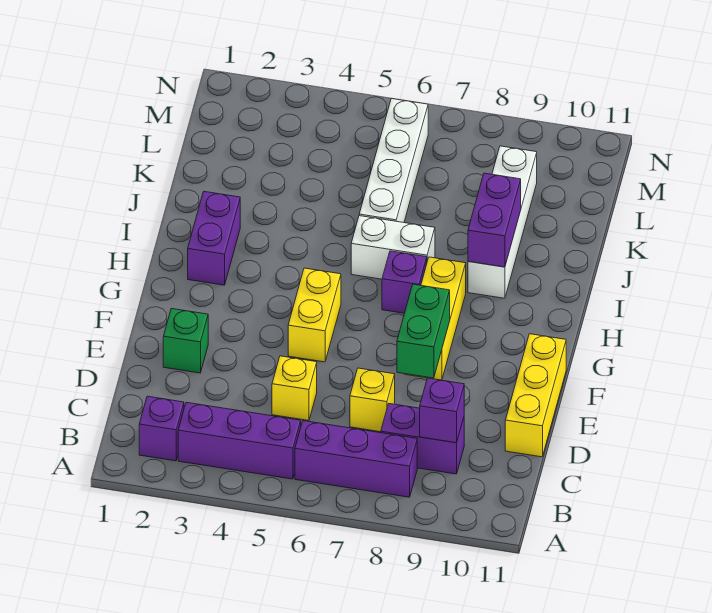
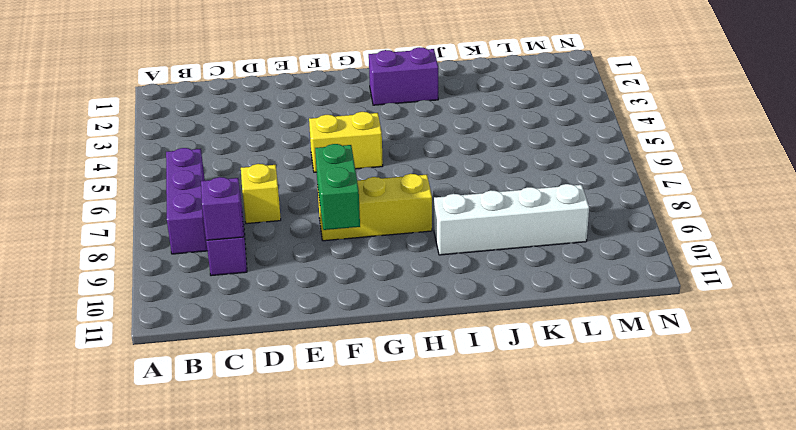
green brick F8:F9 level 2 -> green brick E8:F8 level 2
none -> purple brick B2 level 1
none -> purple brick B3:B5 level 1
none -> yellow brick D5 level 1

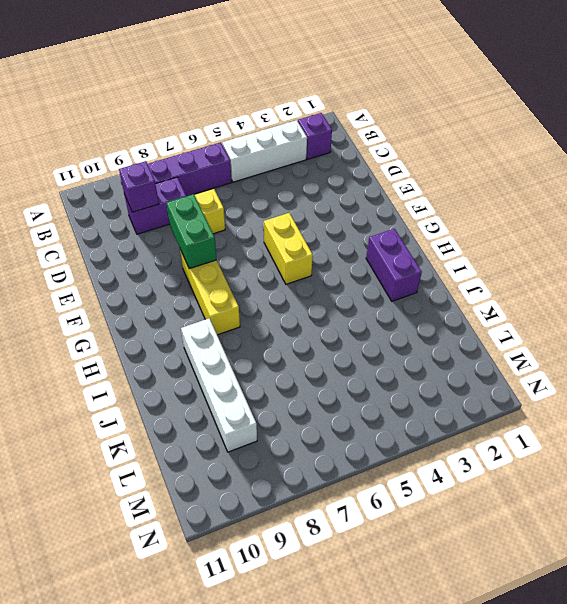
white brick B3:B5 level 1 -> purple brick B3:B5 level 1
none -> yellow brick D5 level 1
none -> yellow brick D11:F11 level 1
none -> green brick E2 level 1

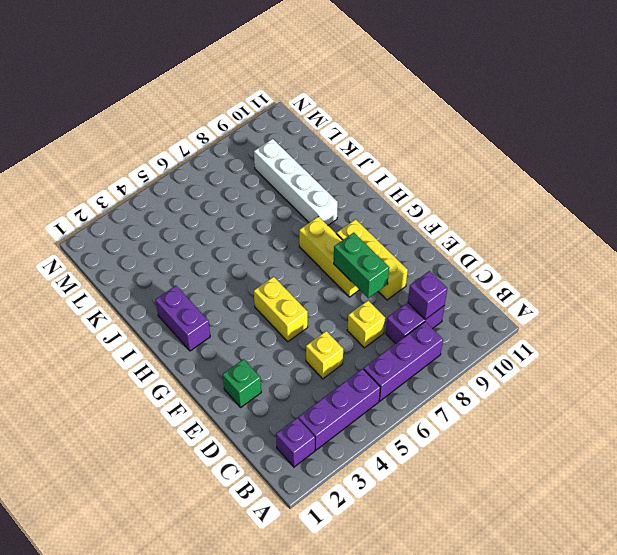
yellow brick E9:G9 level 1 -> yellow brick D11:F11 level 1
none -> purple brick H7 level 1
none -> white brick I6:I7 level 1
none -> white brick J6:M6 level 1

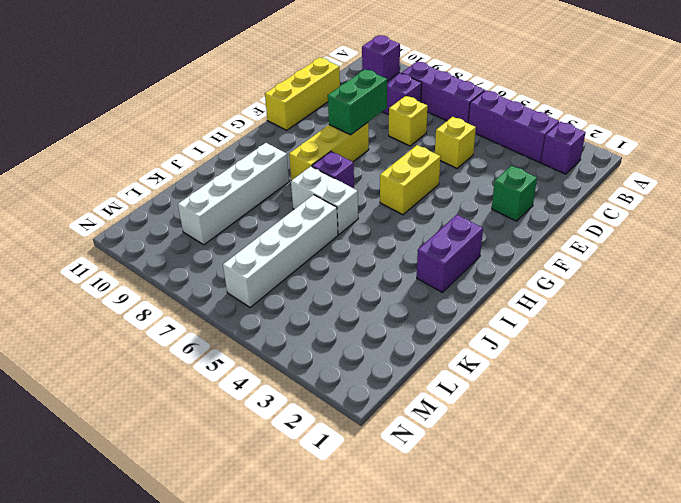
none -> purple brick I9:J9 level 2

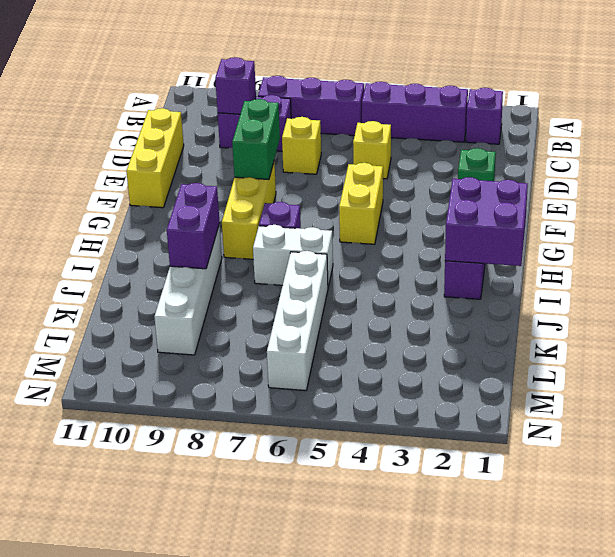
purple brick H1:I2 level 2 -> none

